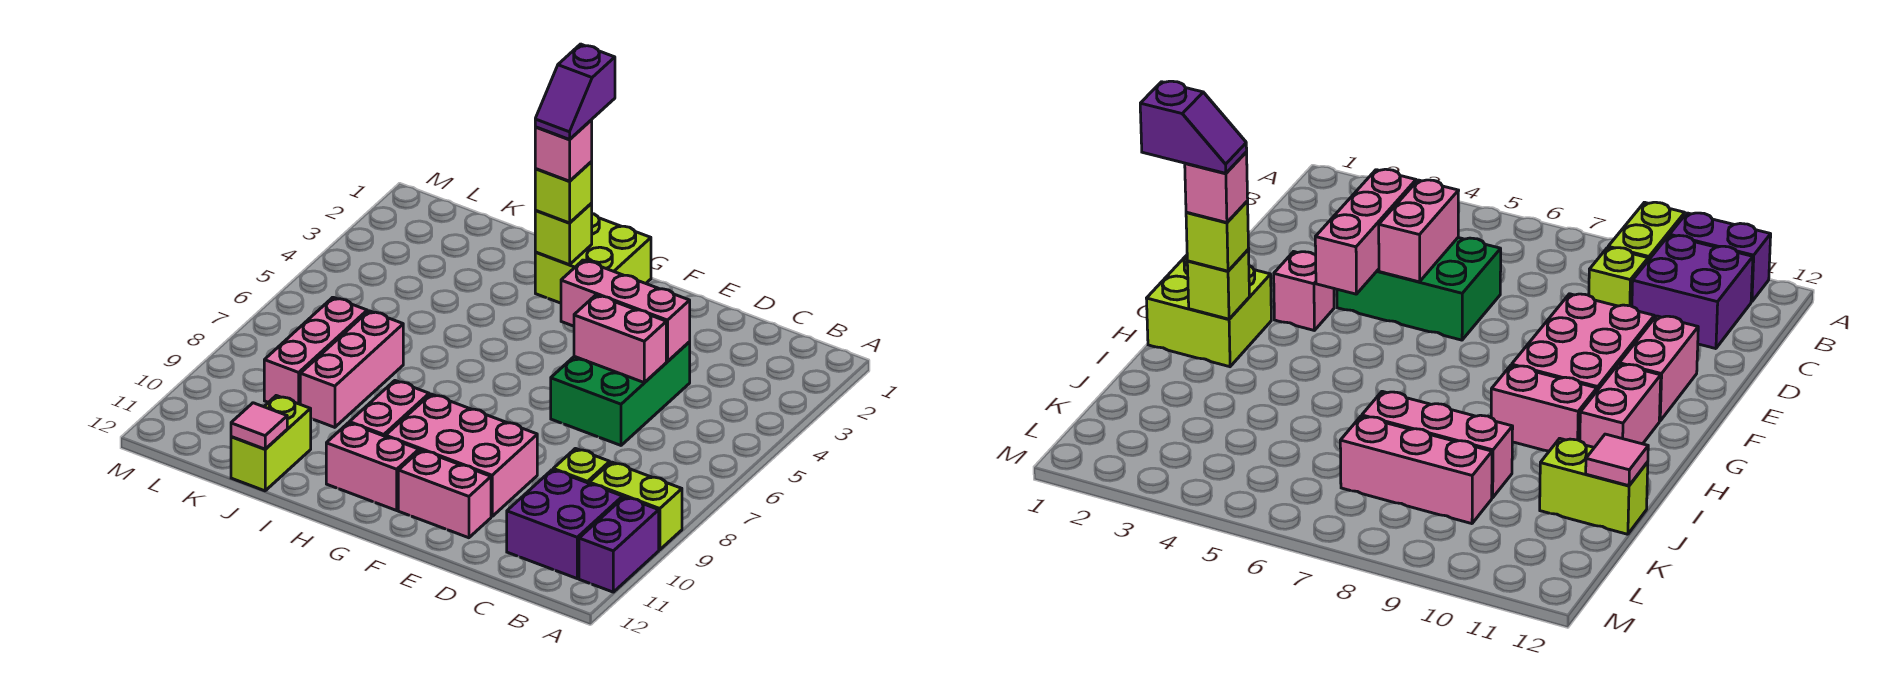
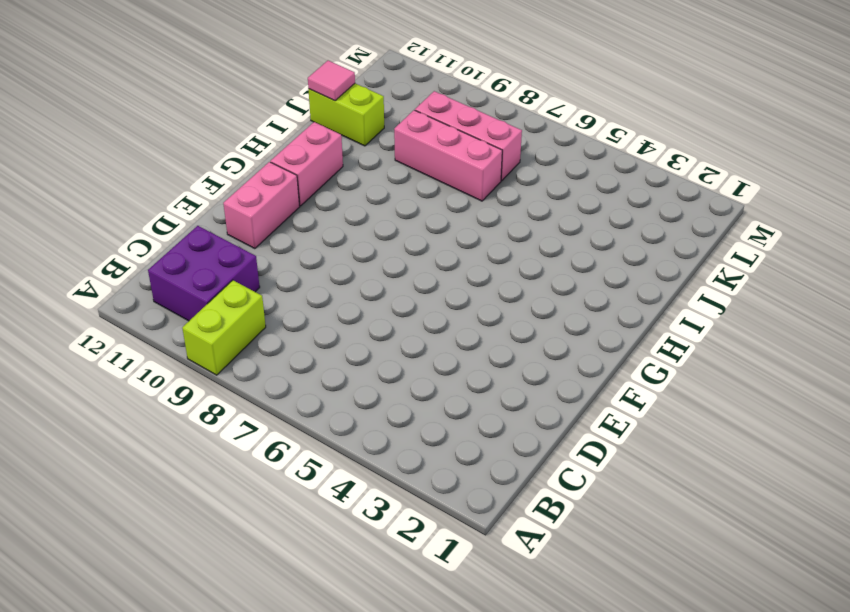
none -> purple brick A10:A11 level 1
none -> lime brick C9 level 1
none -> green brick D4:E6 level 1

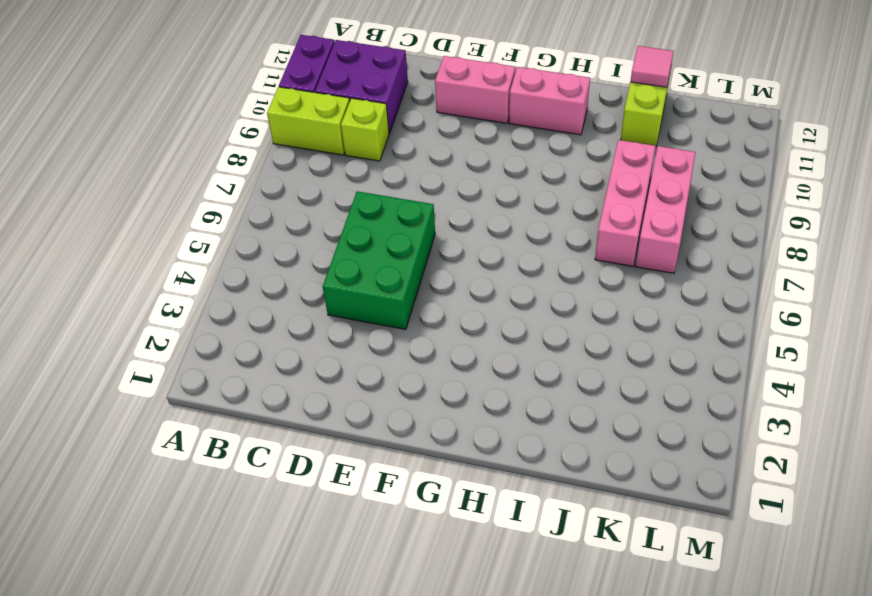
none -> pink brick E9:G10 level 1
none -> pink brick F3 level 1
none -> lime brick G1:H2 level 1

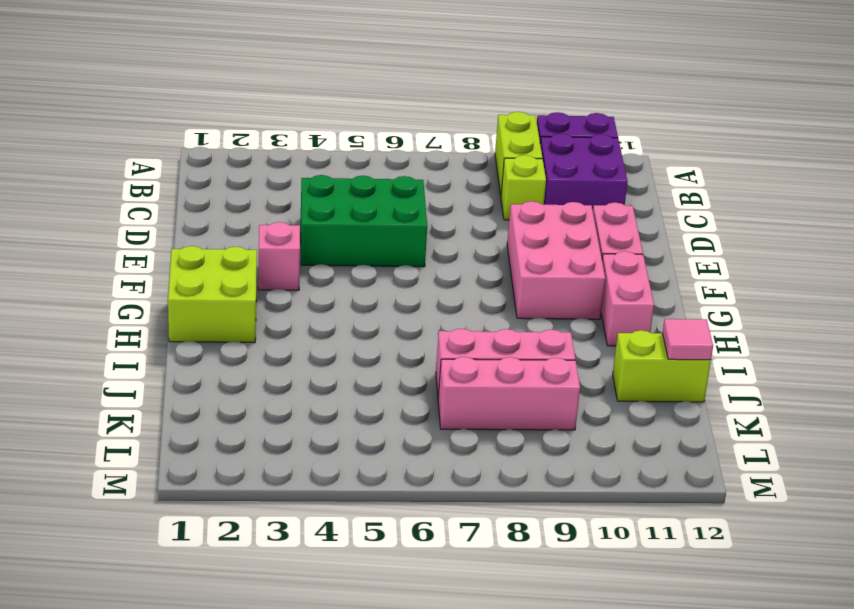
none -> pink brick H9:H10 level 1
none -> pink brick D4:F4 level 2
none -> pink brick D5:E5 level 2

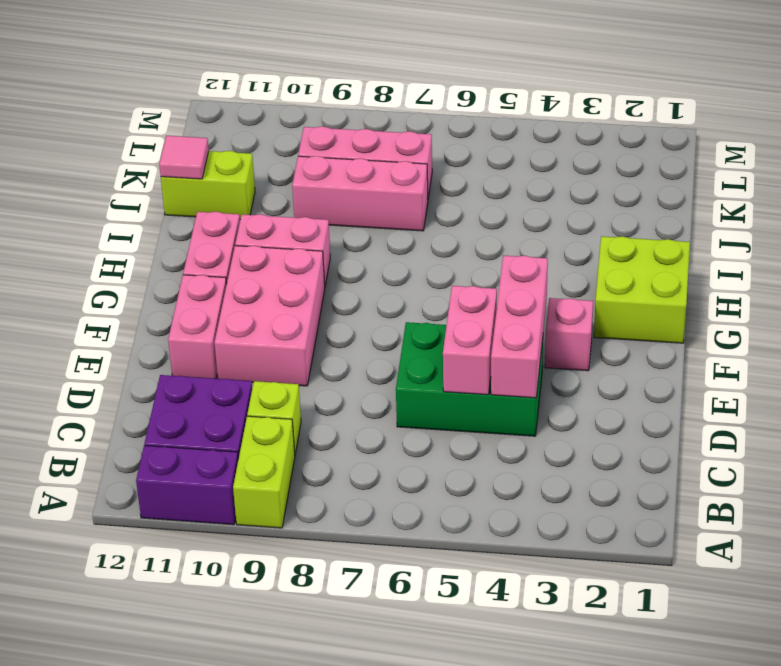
none -> lime brick H2 level 2
none -> lime brick H2 level 3
none -> pink brick H2 level 4

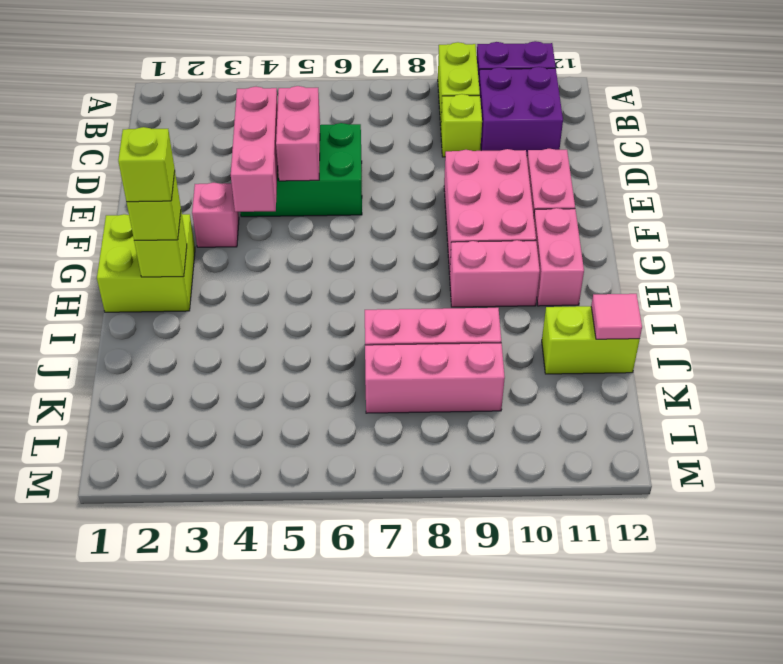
lime brick H2 level 4 -> pink brick H2 level 4
none -> purple slope H1:H2 level 5 top 1

